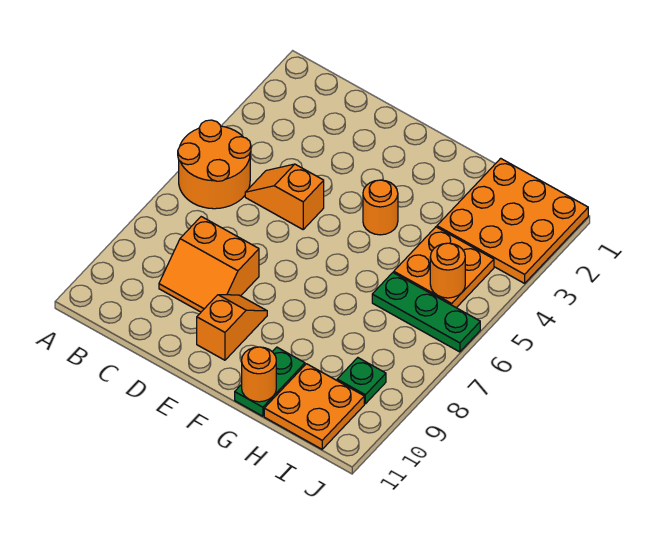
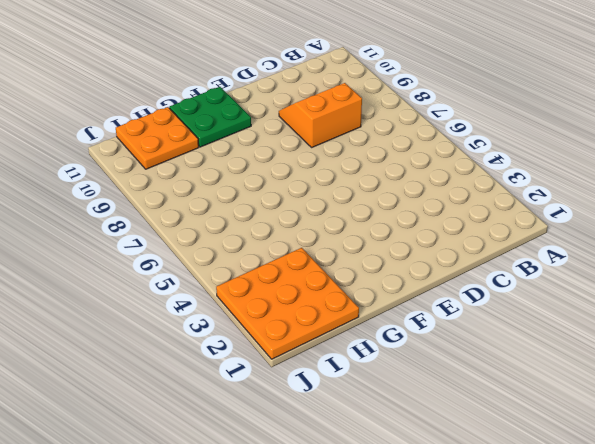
green plate F10:G11 level 1 -> green plate G10:G11 level 1
none -> orange round brick A5:B6 level 1
none -> orange slope C5:D5 level 1 top D
none -> orange slope E9:E10 level 1 top 10

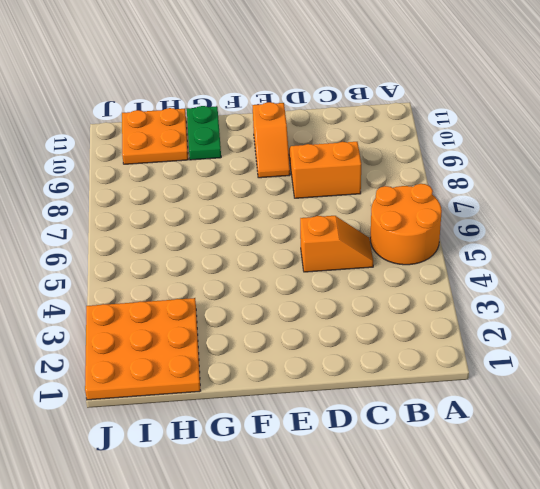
none -> orange round brick F4 level 1
none -> orange plate H4:I5 level 1
none -> green plate H6:J6 level 1

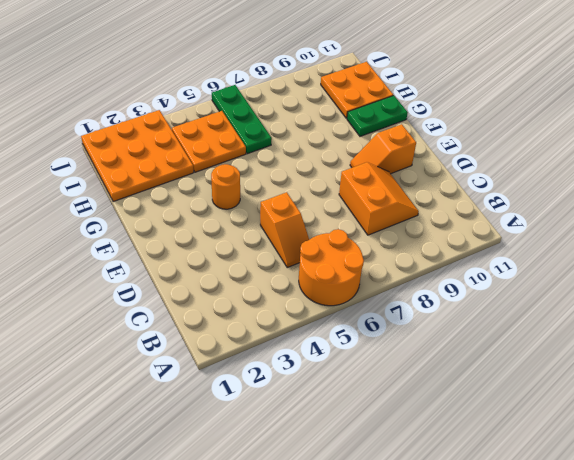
none -> green plate I9 level 1
none -> orange round brick G11 level 2
none -> orange round brick I5 level 2

